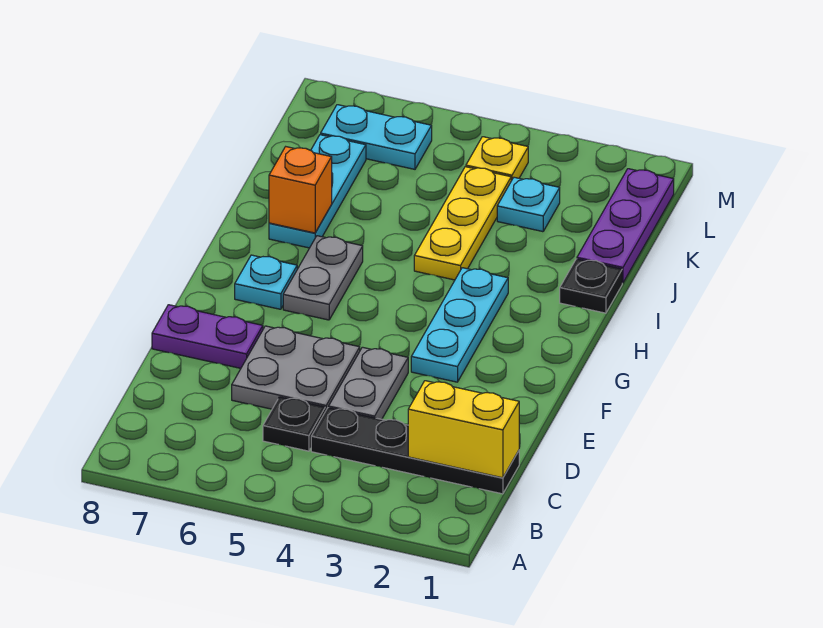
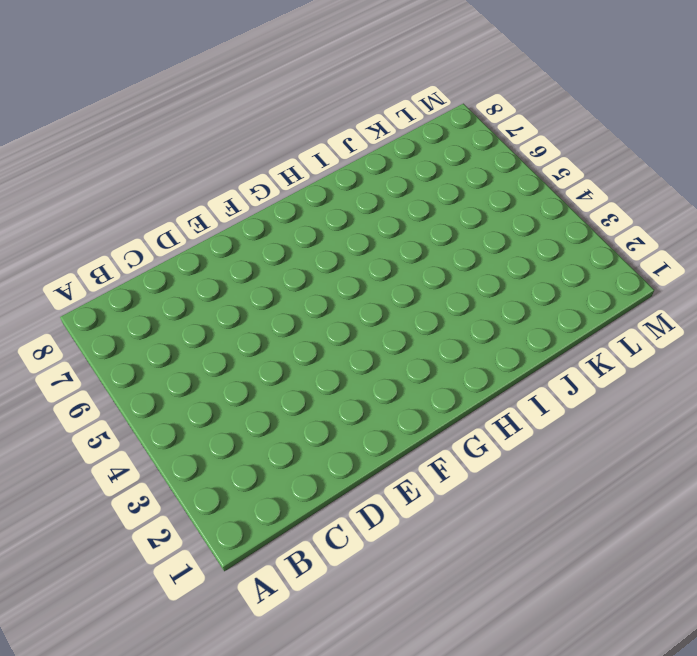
none -> black plate C1:C4 level 1
none -> black plate C5 level 1
none -> grey plate D4:E4 level 1

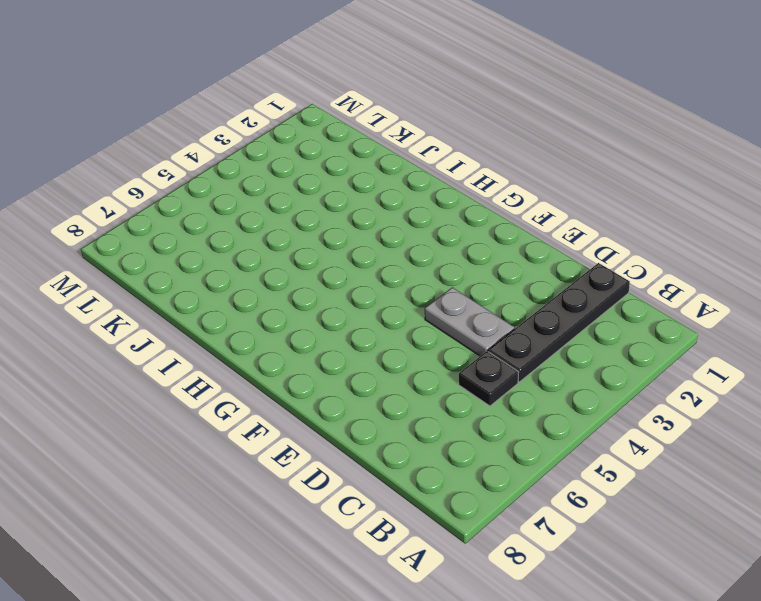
none -> grey plate D5:E6 level 1
none -> purple plate E7:E8 level 1
none -> cyan plate F3:H3 level 1

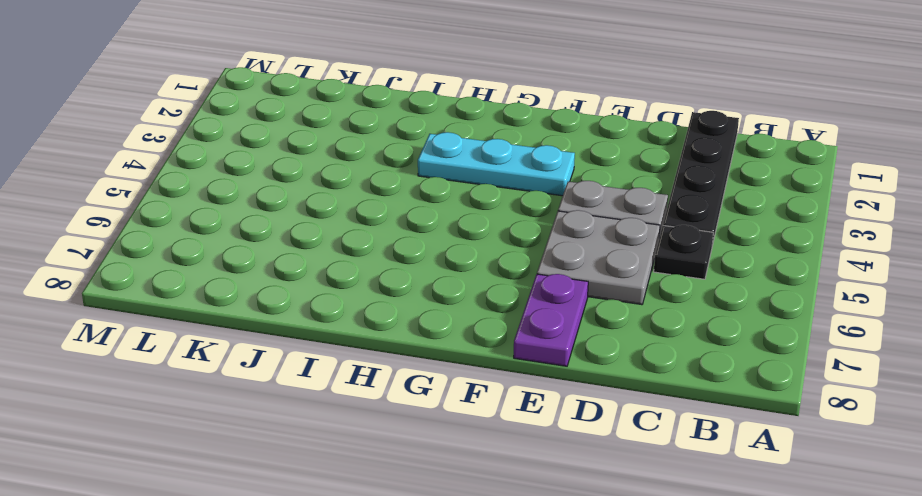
none -> grey plate G6:H6 level 1
none -> cyan plate G7 level 1
none -> black plate I1 level 1

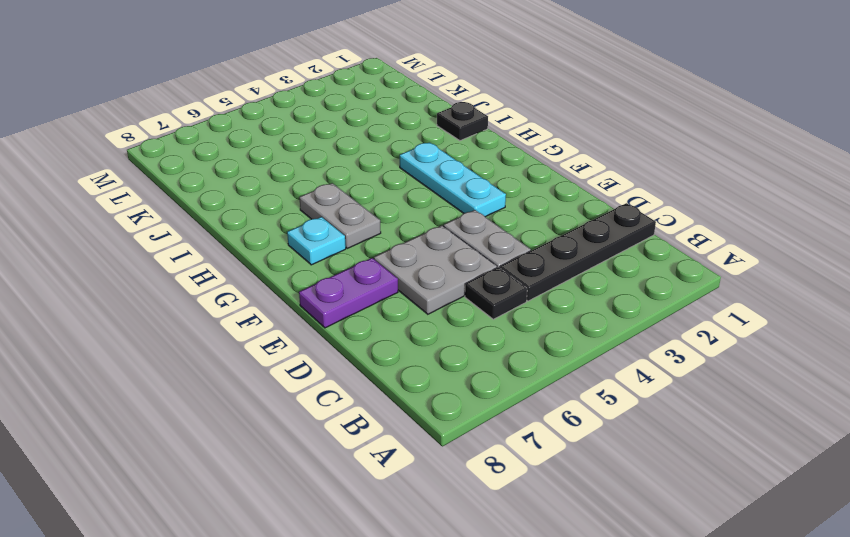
none -> yellow plate I4:K4 level 1
none -> cyan plate I7:K7 level 1
none -> purple plate J1:L1 level 1

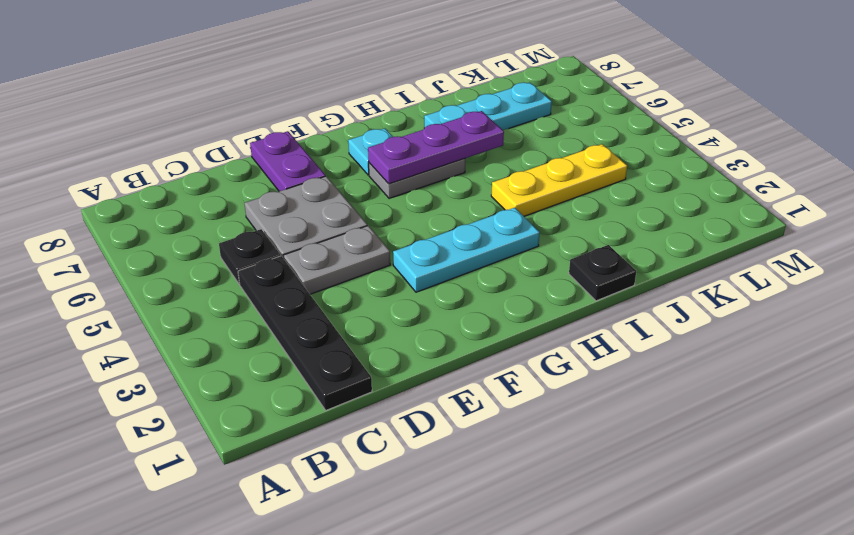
purple plate G6:I6 level 2 -> purple plate J1:L1 level 1
none -> cyan plate K3 level 1
none -> yellow plate L4 level 1
none -> cyan plate L6:L7 level 1

